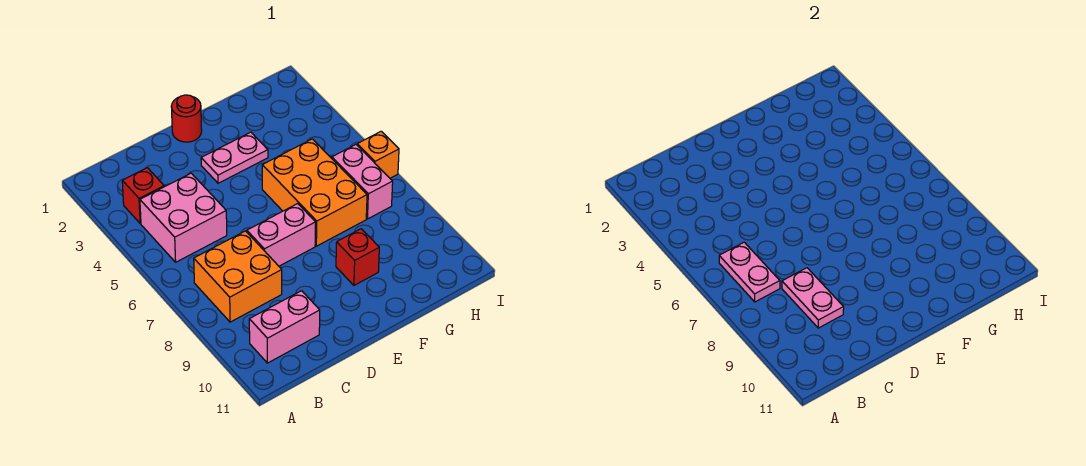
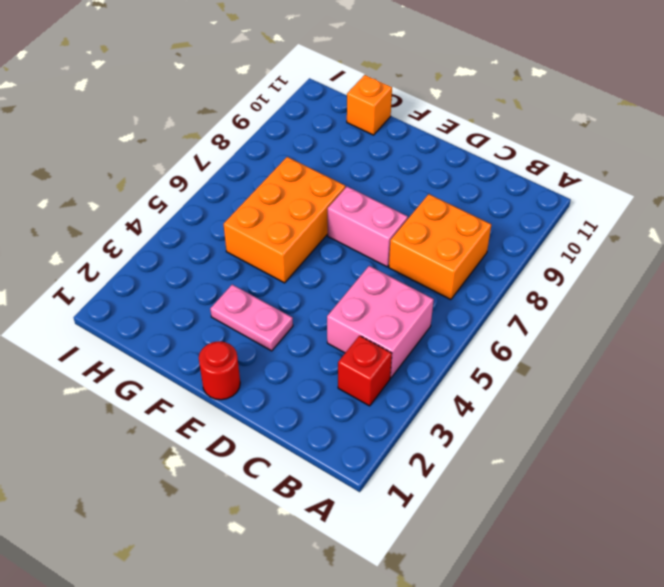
orange brick G11 level 1 -> orange brick I6 level 1
none -> pink brick B10:C10 level 1
none -> red brick F9 level 1
none -> pink brick H6:H7 level 1

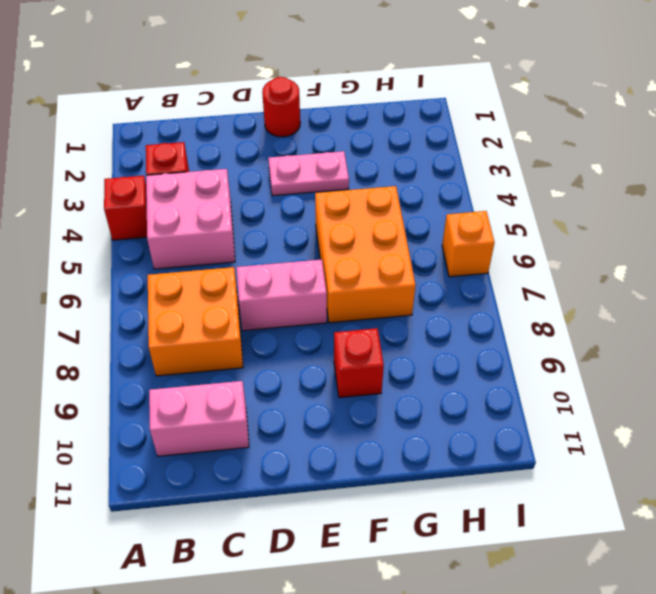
red brick A4 level 1 -> none
none -> pink brick H6:H7 level 1
none -> pink plate B6:B7 level 2
none -> pink plate C8:C9 level 2

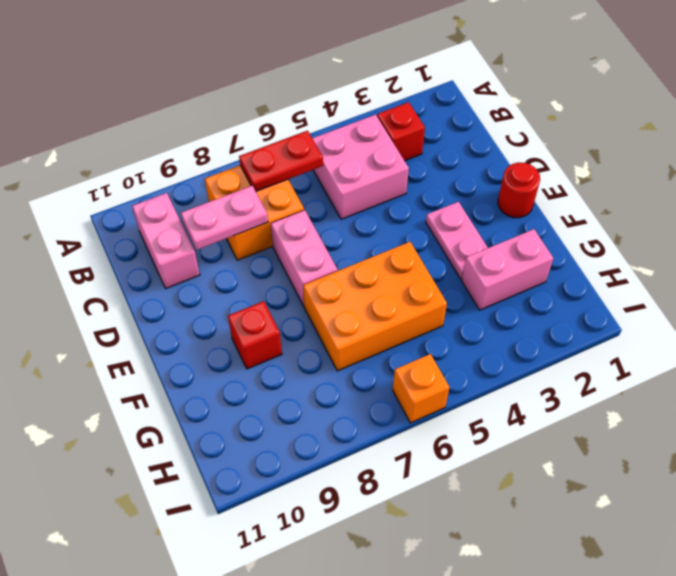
red plate B6:B7 level 2 -> pink plate B6:B7 level 2
pink brick G2:G3 level 1 -> pink brick H6:H7 level 1

